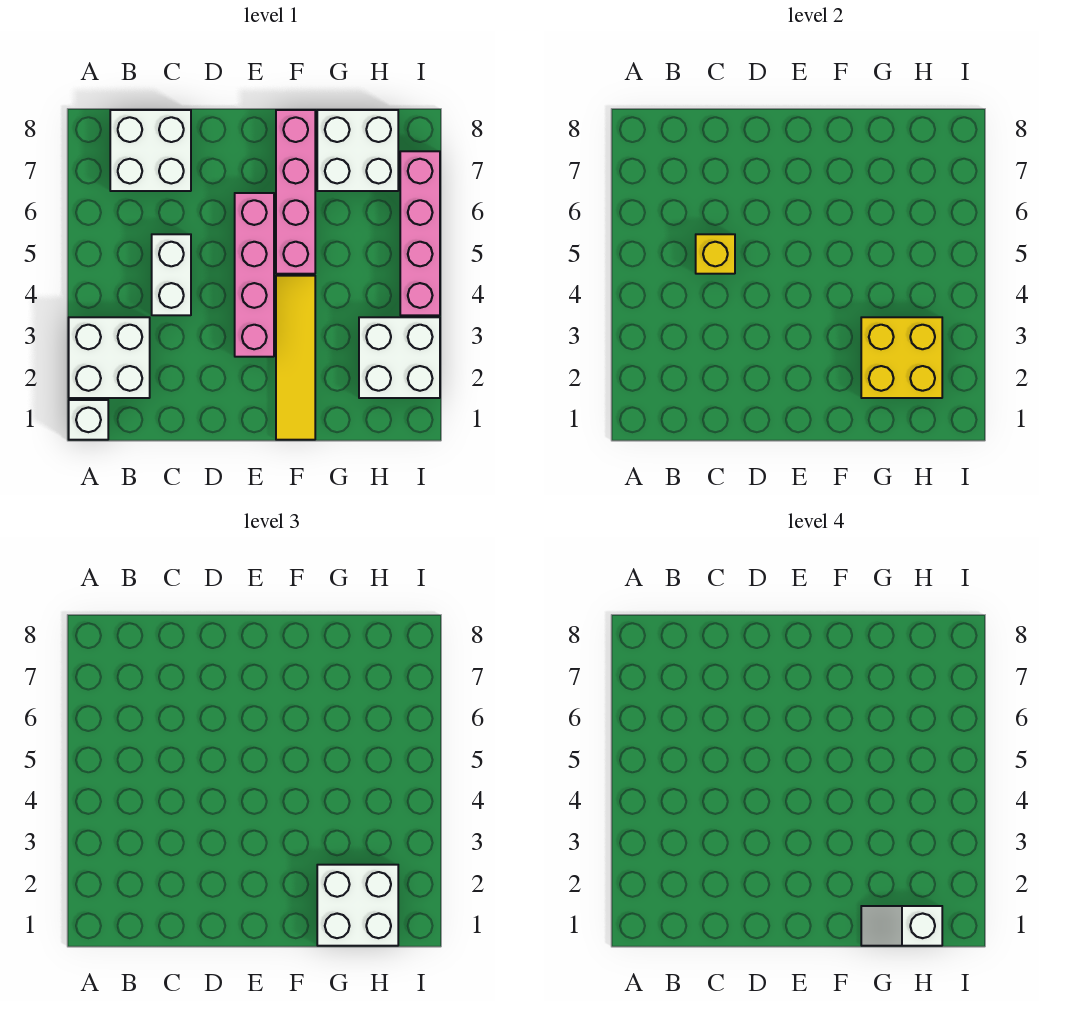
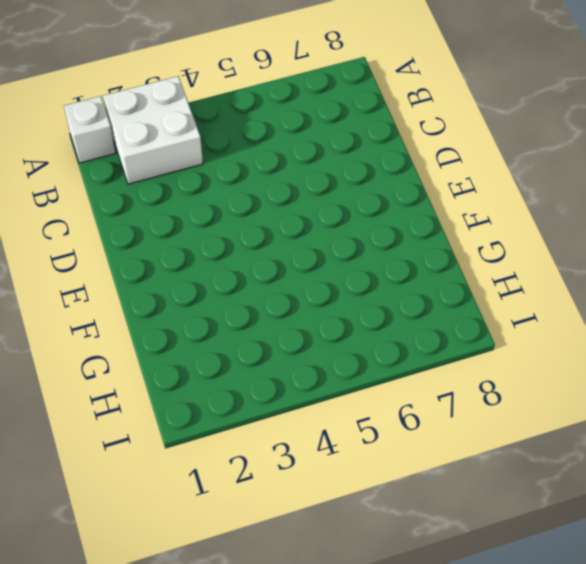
none -> white brick B7:C8 level 1
none -> white brick C4:C5 level 1
none -> pink brick E3:E6 level 1

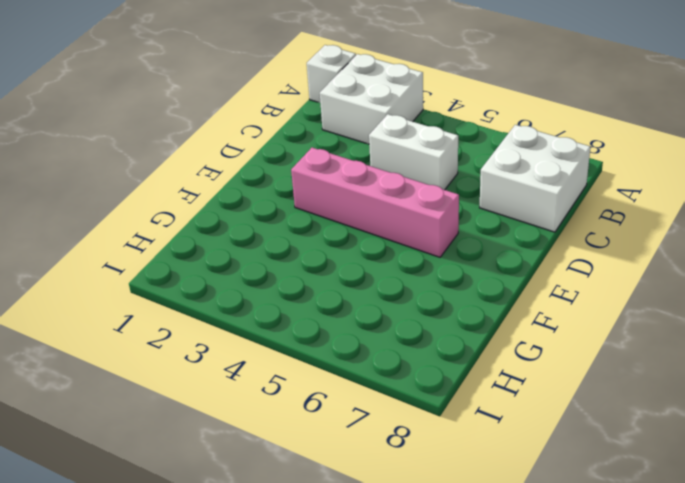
none -> yellow tile F1:F4 level 1
none -> pink brick F5:F8 level 1
none -> white brick G7:H8 level 1

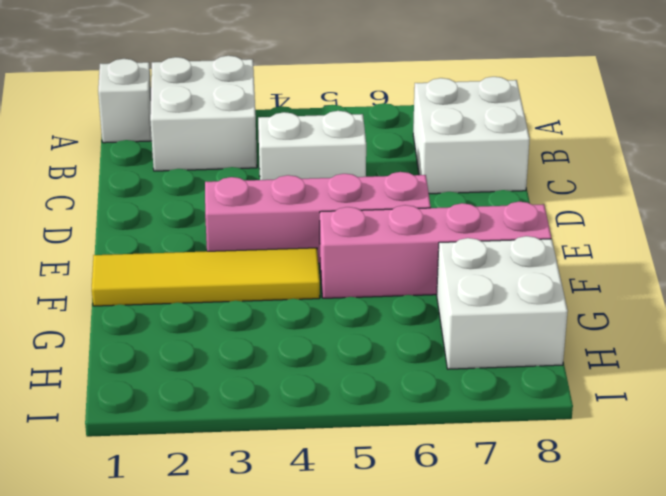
none -> white brick H2:I3 level 1
none -> pink brick I4:I7 level 1
none -> yellow brick C5 level 2

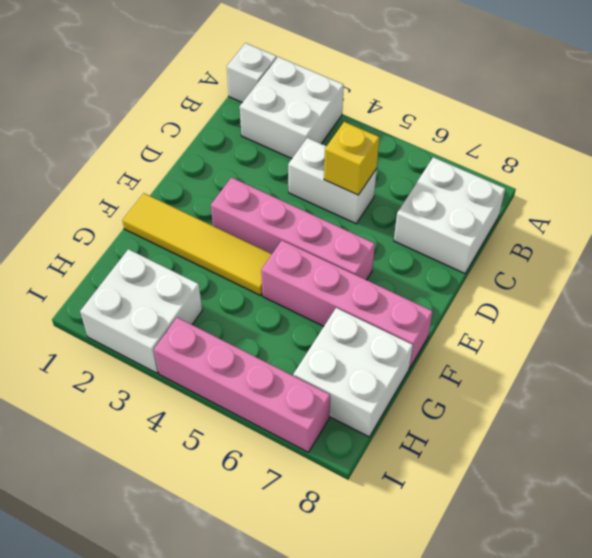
none -> yellow brick G2:H3 level 2
none -> white brick G1:H2 level 3
none -> white slope G1:H1 level 4 top H

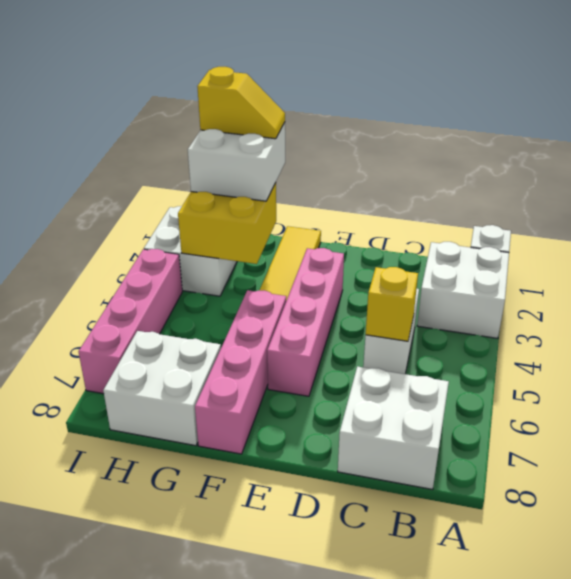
yellow slope G1:H1 level 4 top H -> white slope G1:H1 level 4 top H

